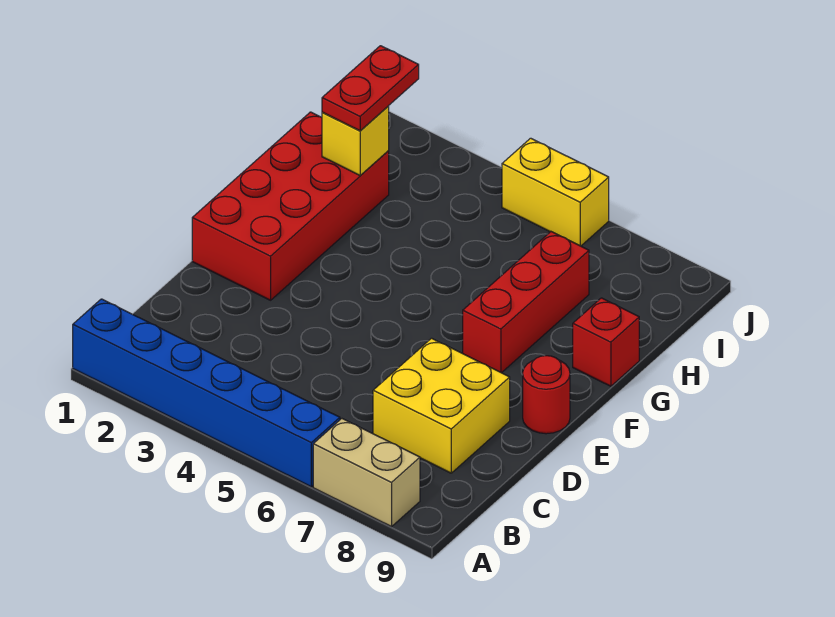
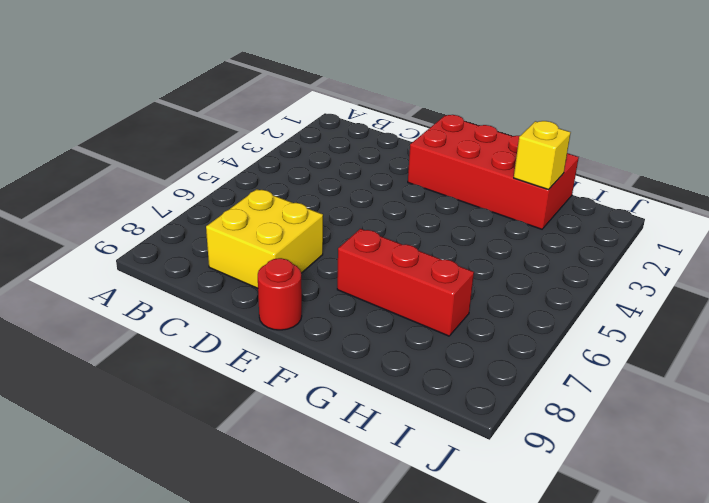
none -> blue brick A1:A6 level 1
none -> tan brick A7:A8 level 1

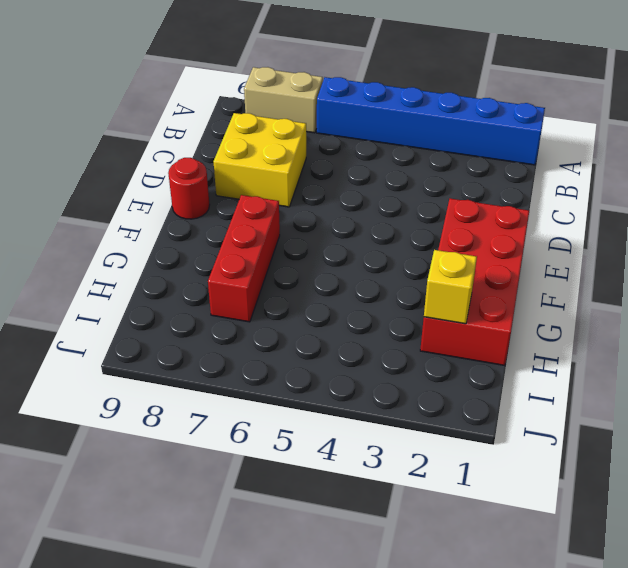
none -> red brick G9 level 1
none -> yellow brick J5:J6 level 1

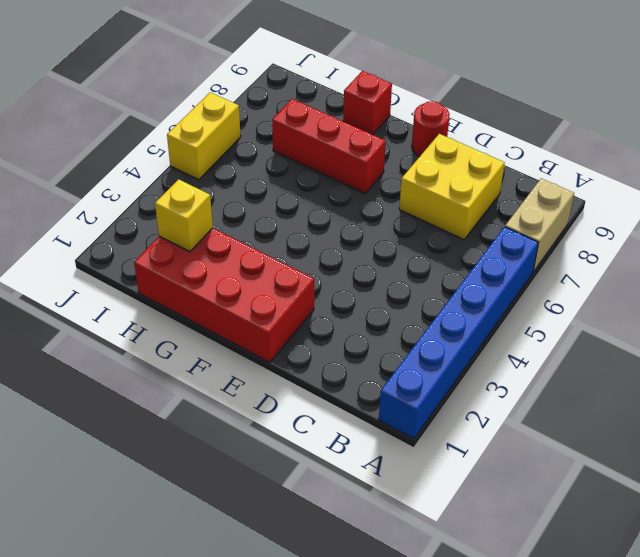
none -> red plate H2:I2 level 3

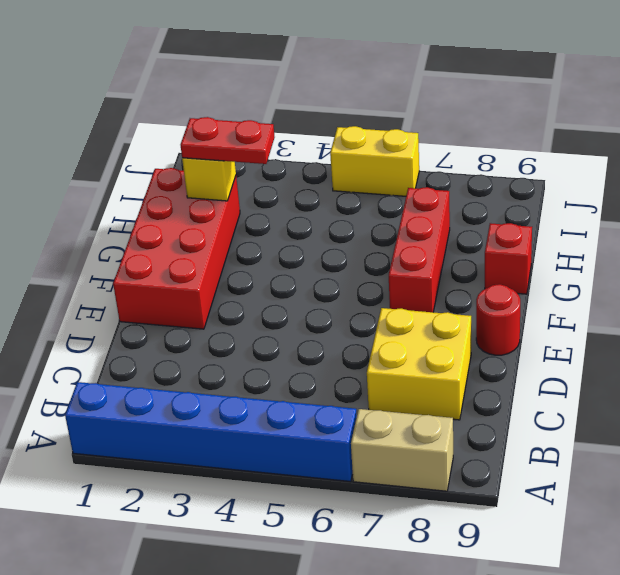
red plate H2:H3 level 3 -> red plate H2:I2 level 3

